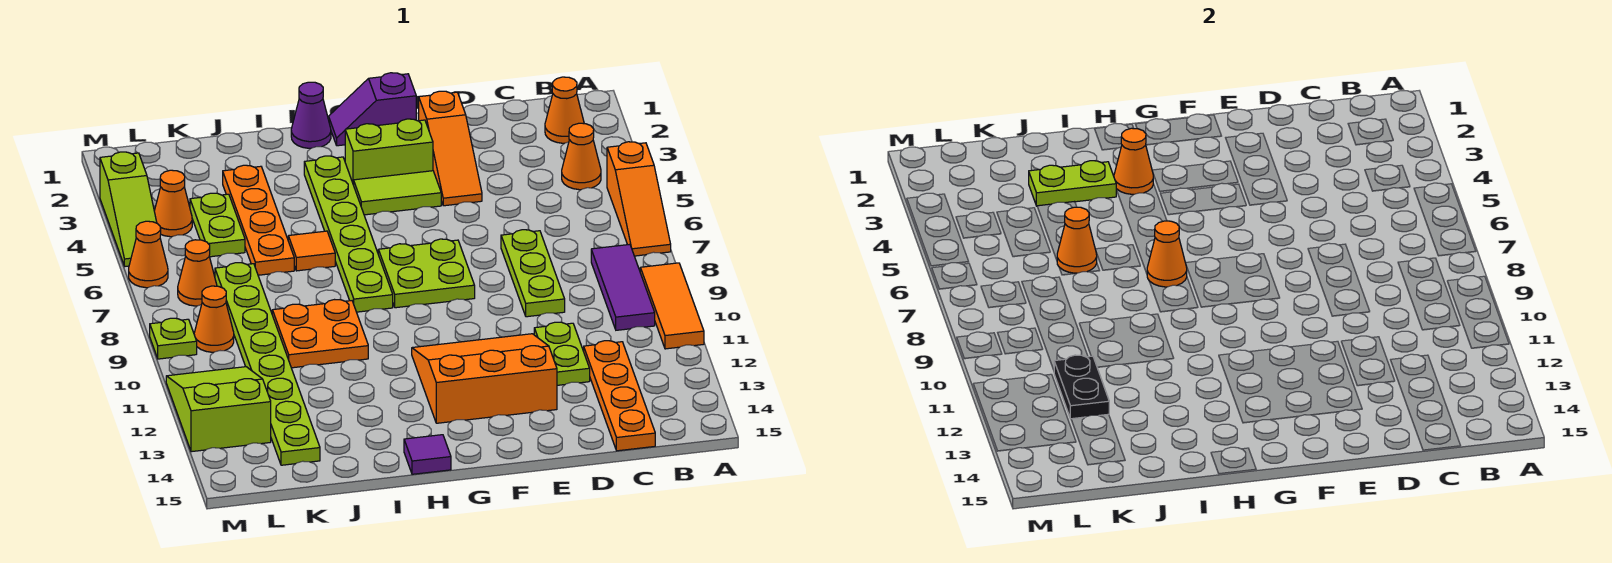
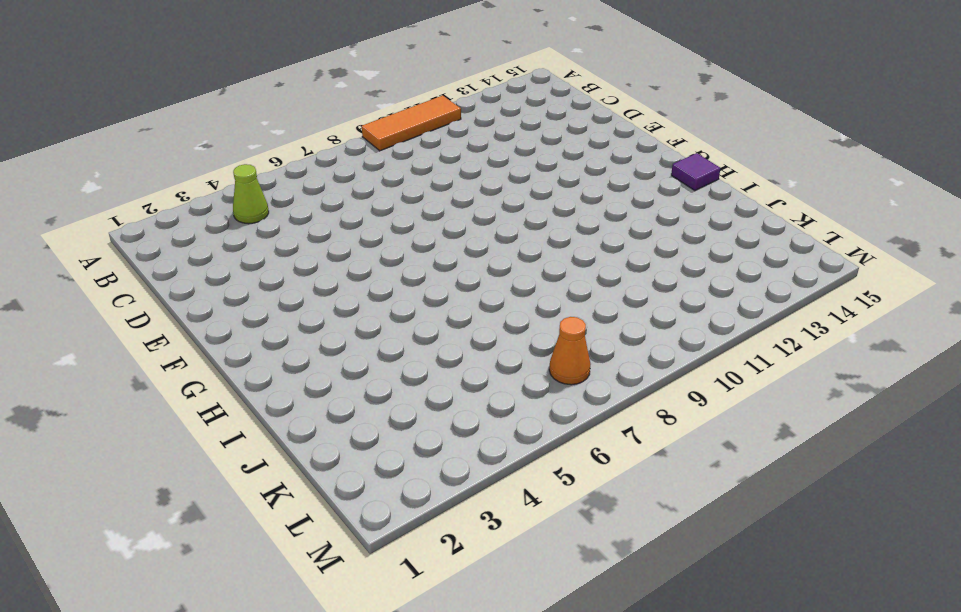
lime cone B4 level 1 -> orange cone B4 level 1
none -> orange slope A5:A7 level 1 top 5
none -> orange cone B2 level 1
none -> purple tile B8:B10 level 1
none -> orange plate C12:C15 level 1

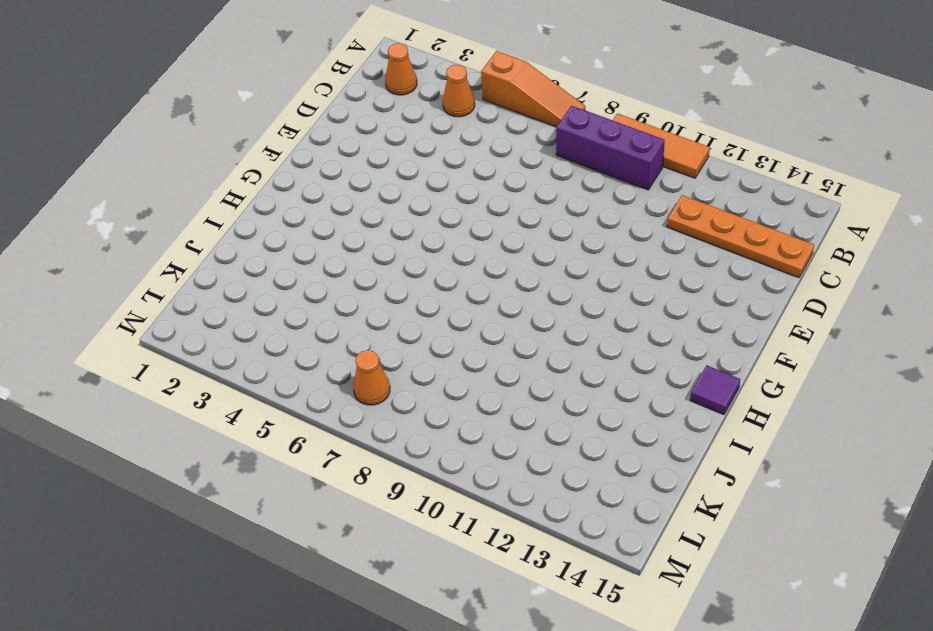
purple brick B8:B10 level 1 -> purple tile B8:B10 level 1
none -> lime plate D7:D9 level 1
none -> lime plate D11:D12 level 1
none -> orange slope E2:E4 level 1 top 2
none -> orange slope E11:G13 level 1 top 13

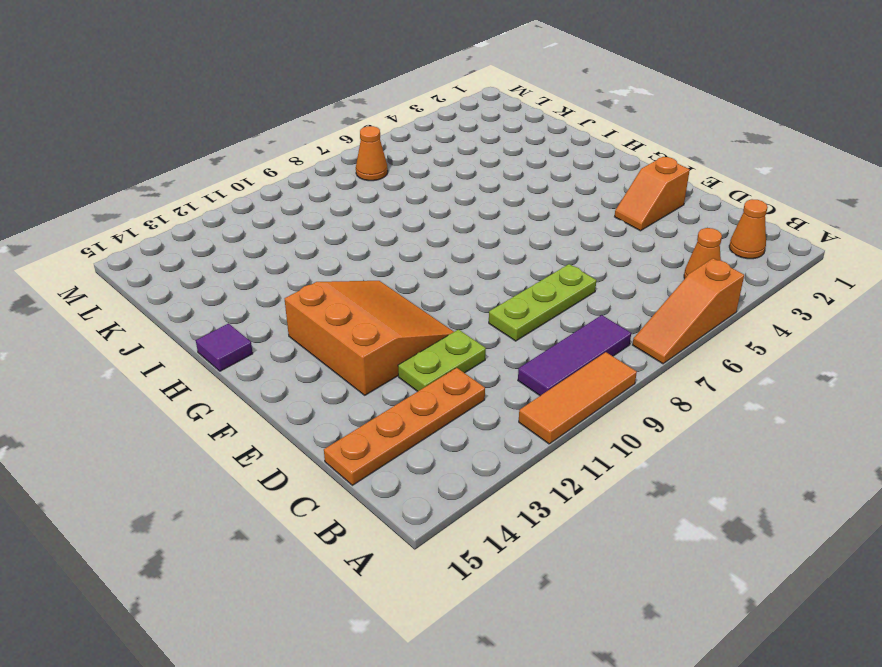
orange slope E2:E3 level 1 top 2 -> orange slope E2:E4 level 1 top 2
none -> purple slope F1:G1 level 1 top F
none -> lime brick F3:G3 level 1
none -> lime tile F4:G4 level 1
none -> lime plate F7:G8 level 1

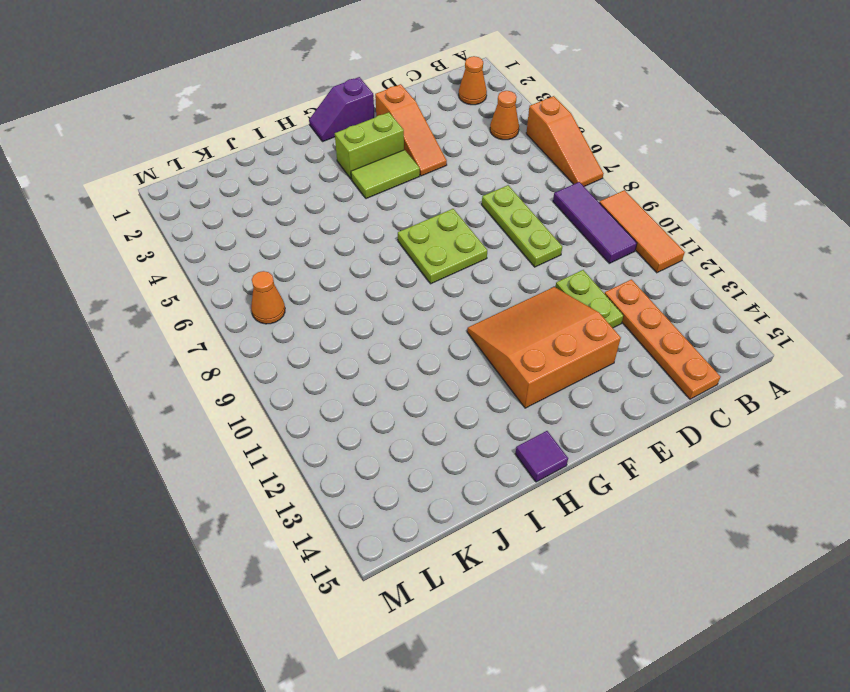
none -> purple cone H1 level 1
none -> lime plate H3:H8 level 1
none -> orange tile I6 level 1
none -> orange plate I9:J10 level 1

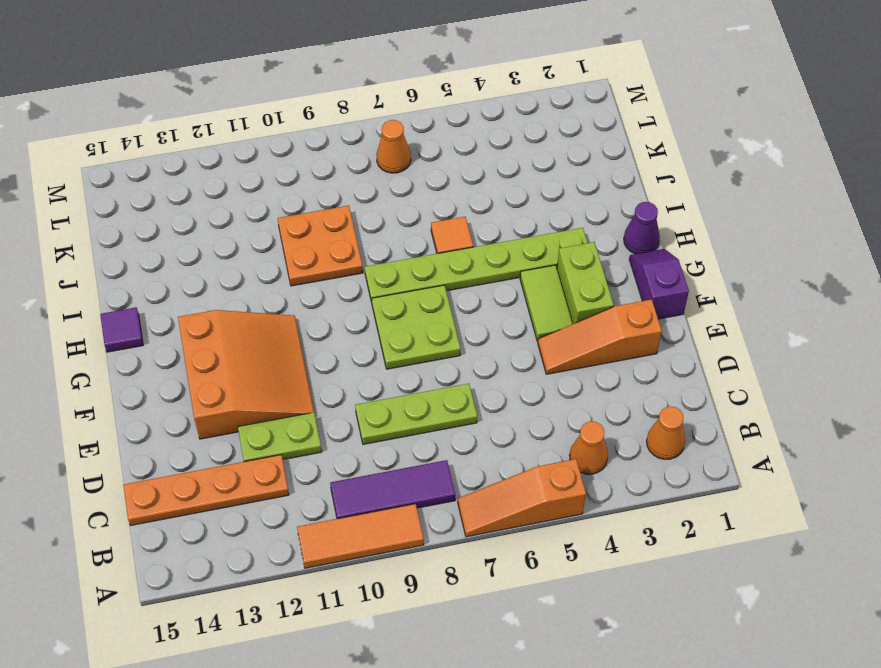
none -> orange plate J3:J6 level 1
none -> lime plate K4:K5 level 1
none -> lime plate K7:K14 level 1
none -> orange cone L4 level 1

